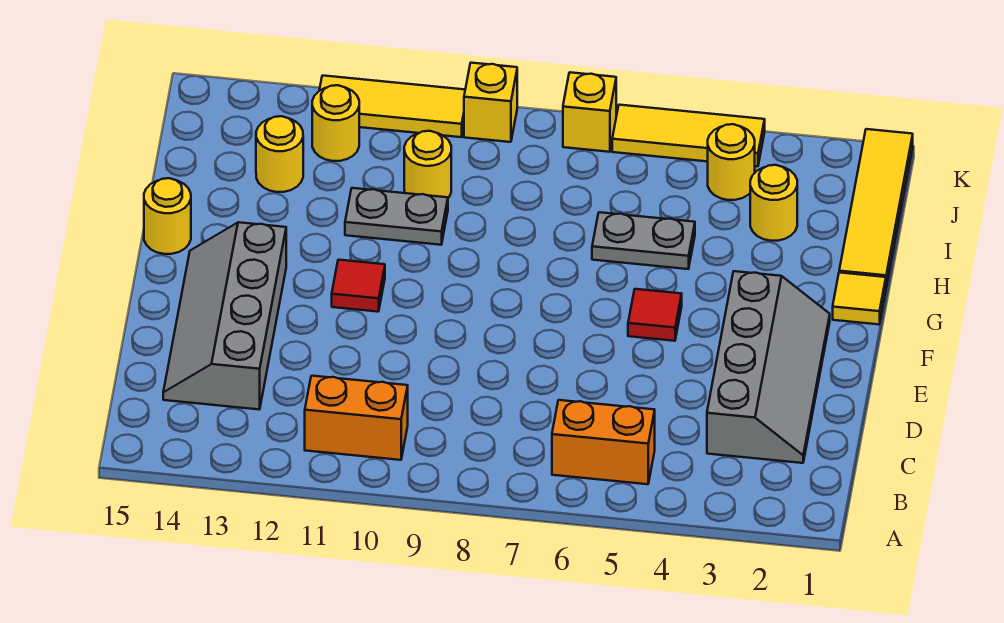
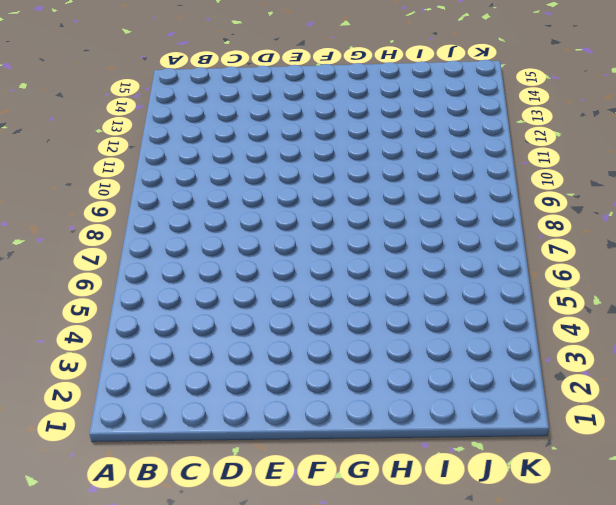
none -> orange brick B5:B6 level 1
none -> orange brick B10:B11 level 1
none -> grey slope C2:F3 level 1 top 3

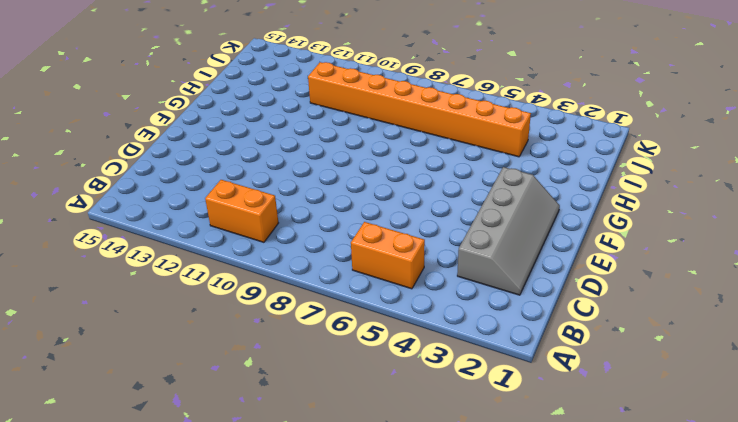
orange brick I4:I11 level 1 -> yellow round brick I10 level 1
none -> grey slope C13:F14 level 1 top 13
none -> red tile F5 level 1
none -> red tile F11 level 1

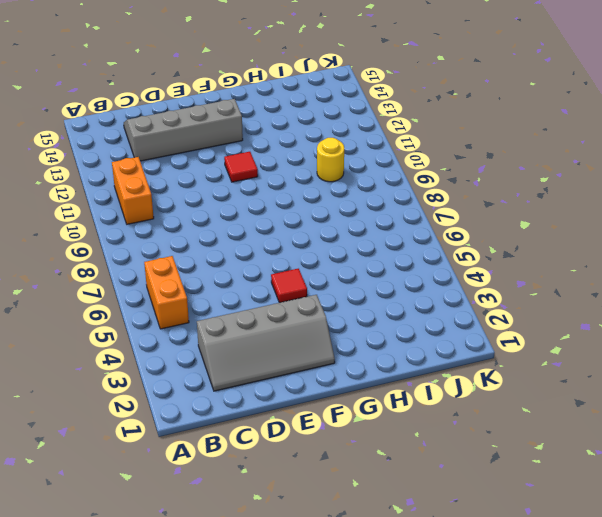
none -> yellow tile G1 level 1
none -> yellow round brick G15 level 1
none -> yellow tile H1:K1 level 1

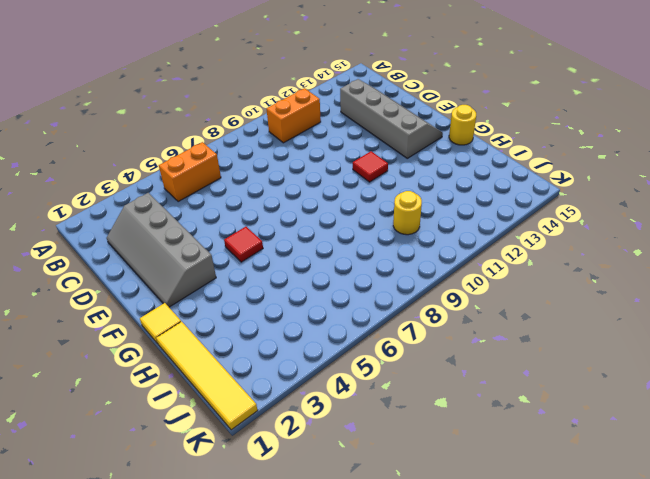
none -> grey plate H5:H6 level 1
none -> grey plate H10:H11 level 1
none -> yellow round brick I3 level 1

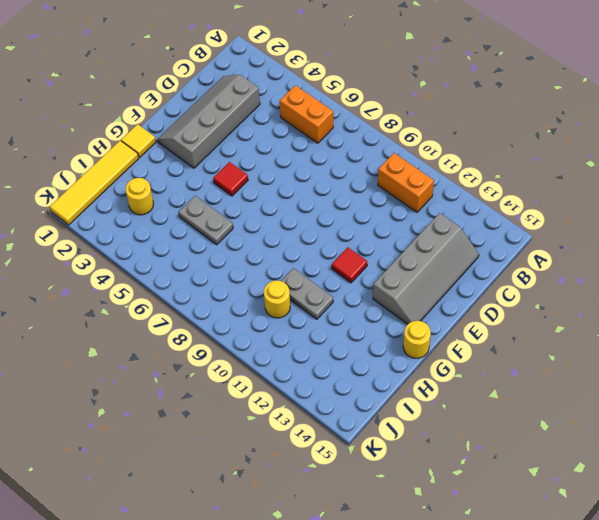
none -> yellow round brick I13 level 1
none -> yellow round brick J4 level 1
none -> yellow round brick J12 level 1

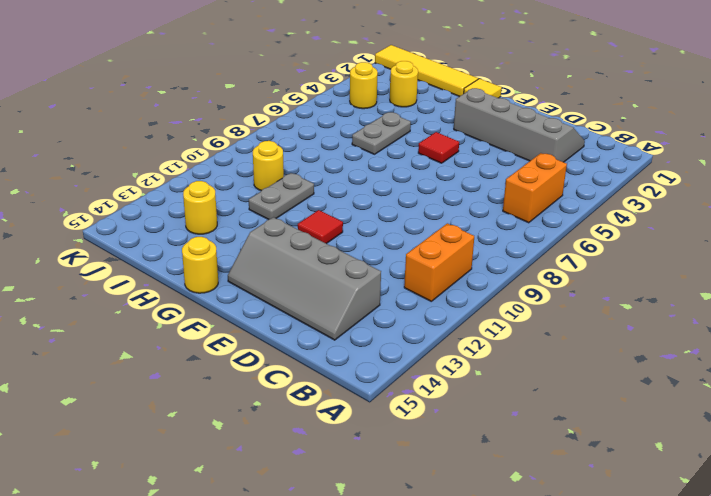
none -> yellow round brick J12 level 1
none -> yellow tile K4:K6 level 1
none -> yellow brick K7 level 1

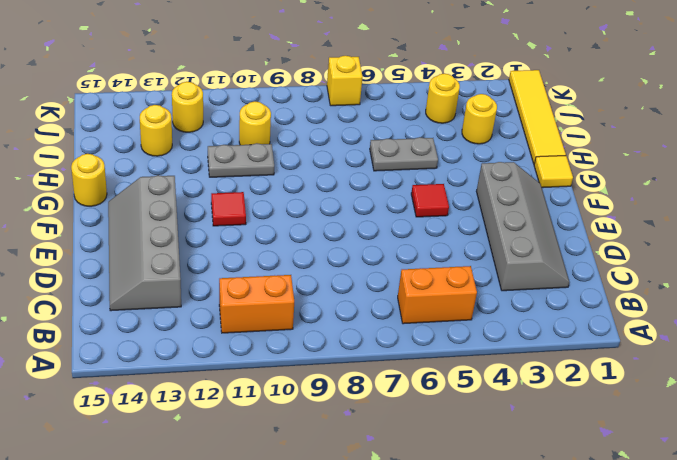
none -> yellow tile K4:K6 level 1
none -> yellow brick K9 level 1
none -> yellow tile K10:K12 level 1

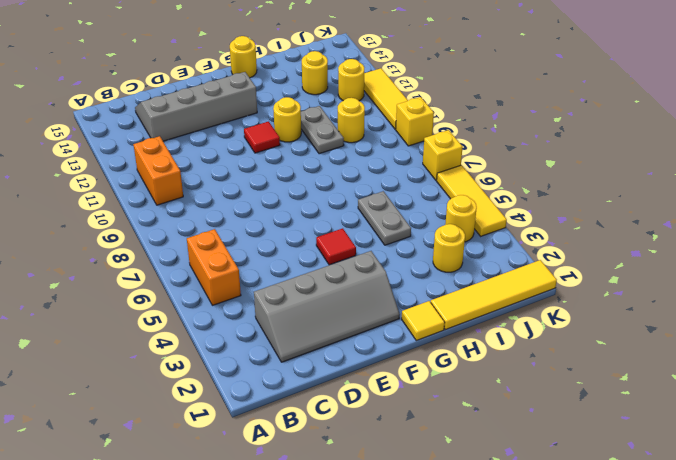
yellow round brick G11 level 1 -> none

